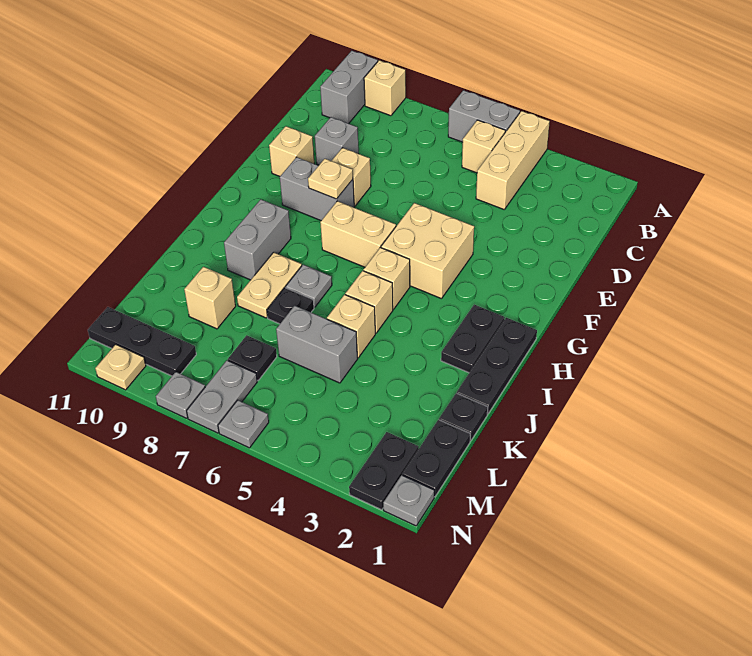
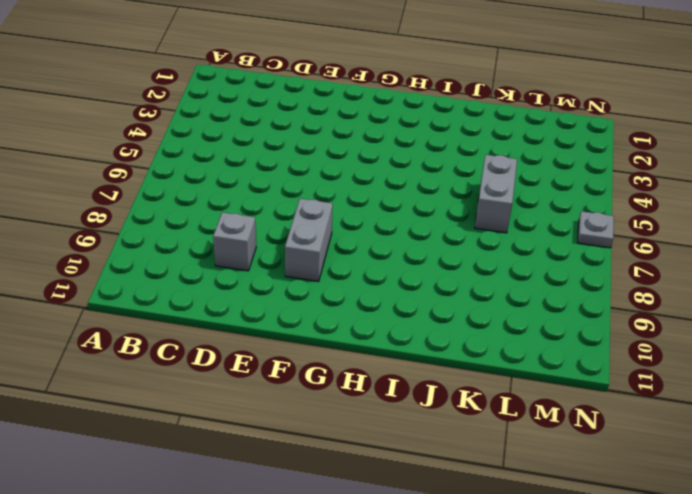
none -> tan brick A4:C4 level 1
none -> grey brick A5:A6 level 1
none -> tan brick A9 level 1
none -> grey brick A10:B10 level 1

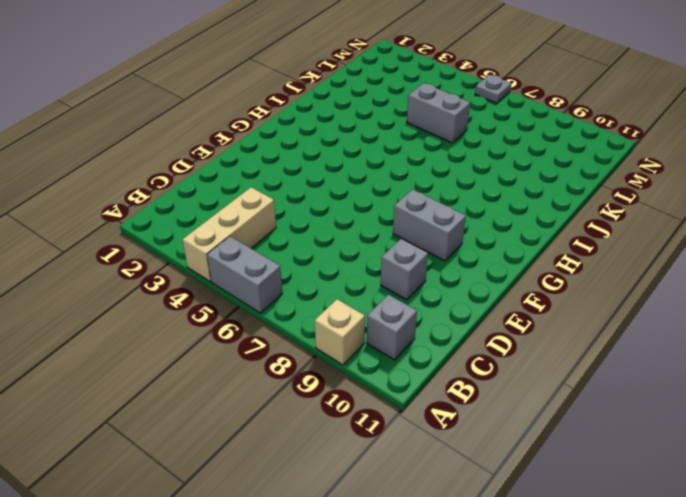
grey brick B10 level 1 -> grey brick A10:B10 level 1
none -> tan brick B5 level 1
none -> tan brick E8 level 1
none -> tan brick E10 level 1
none -> tan brick F4:G5 level 1

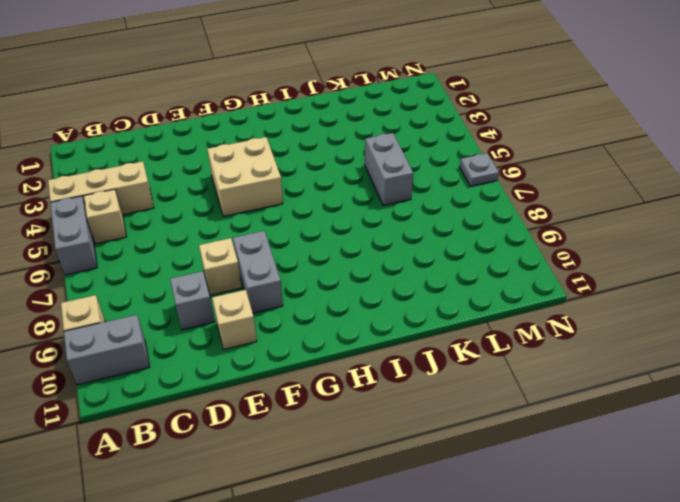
none -> tan brick G6:G7 level 1
none -> black plate H1:J1 level 1
none -> black plate H2:I2 level 1
none -> tan brick H5 level 1

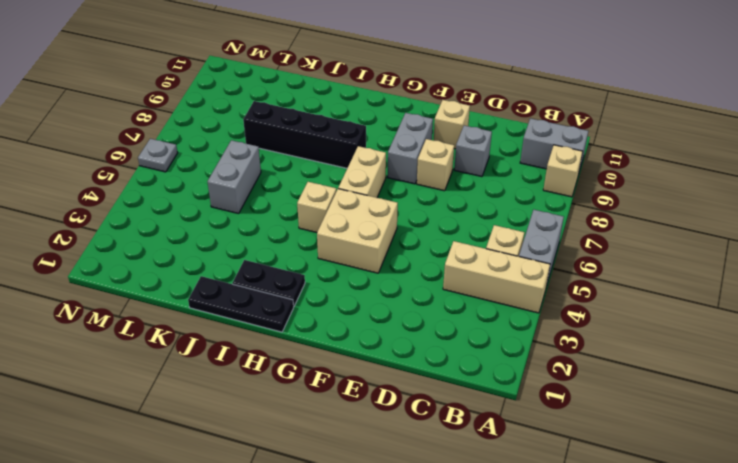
black brick H8:K8 level 1 -> tan plate I8:J8 level 1
none -> grey brick H9:I9 level 1
none -> tan brick I5 level 1
none -> grey plate I7 level 1
none -> tan brick J5 level 1

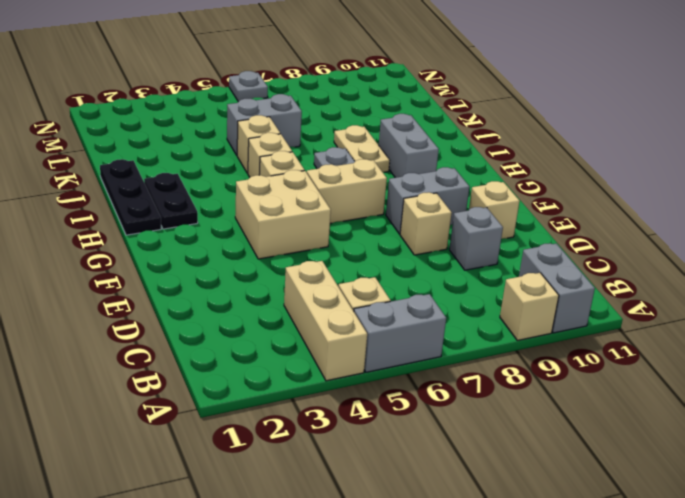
none -> black plate J7 level 1
none -> black plate K1 level 1
none -> tan brick K9 level 1
none -> black plate L1:M1 level 1

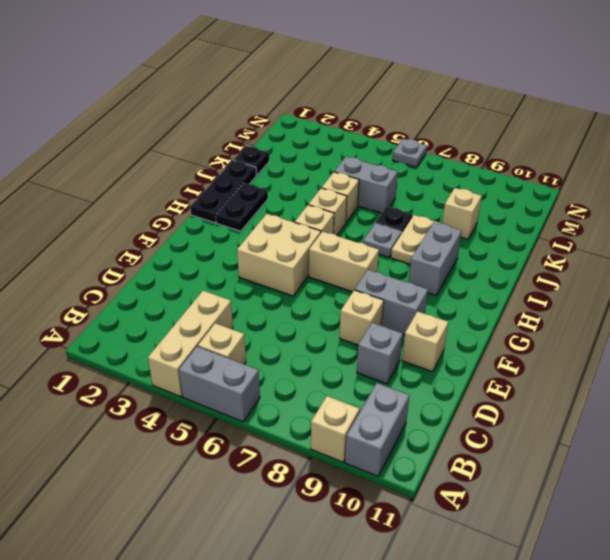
none -> black plate L1:M1 level 1
none -> black plate L7 level 1
none -> black plate M2:N2 level 1
none -> grey plate M7:N7 level 1

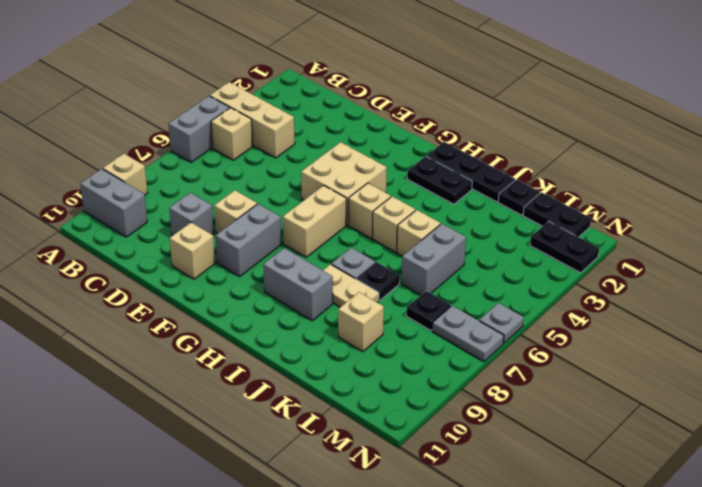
none -> black plate M9:M11 level 1
none -> grey plate N1 level 1
none -> grey plate N8 level 1
none -> tan plate N10 level 1

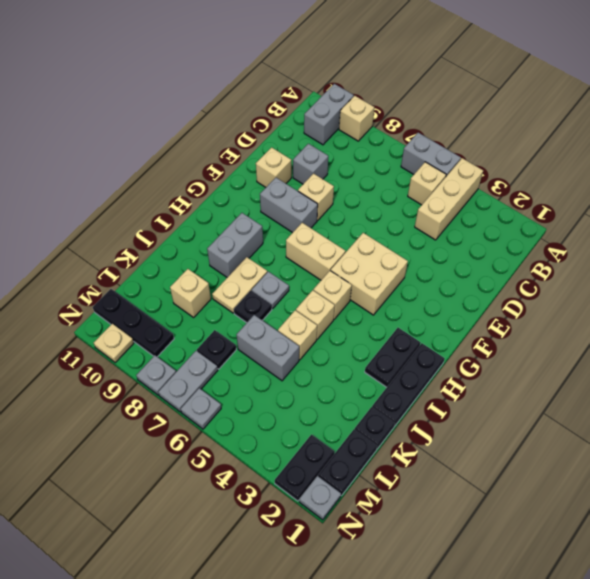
none -> tan plate F8 level 2

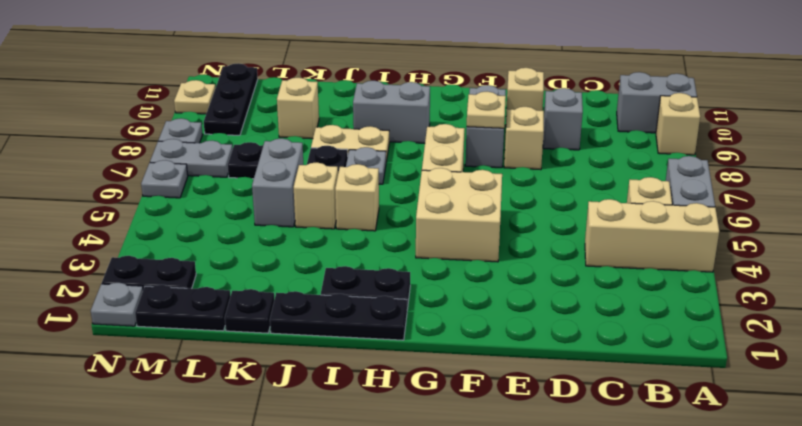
none -> tan brick H5 level 1

